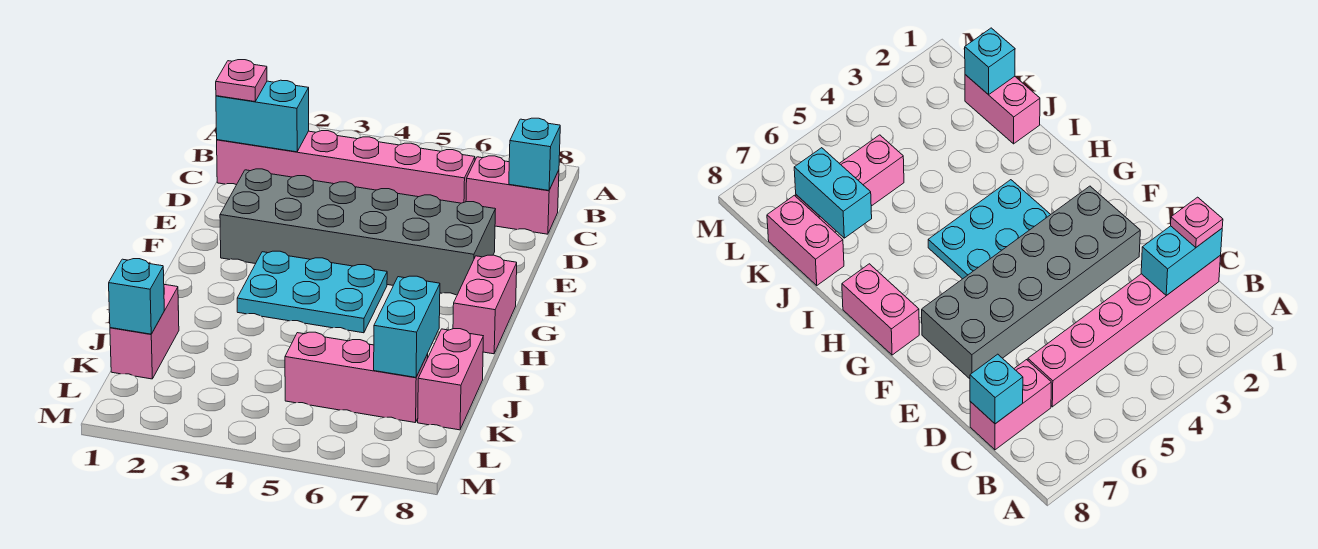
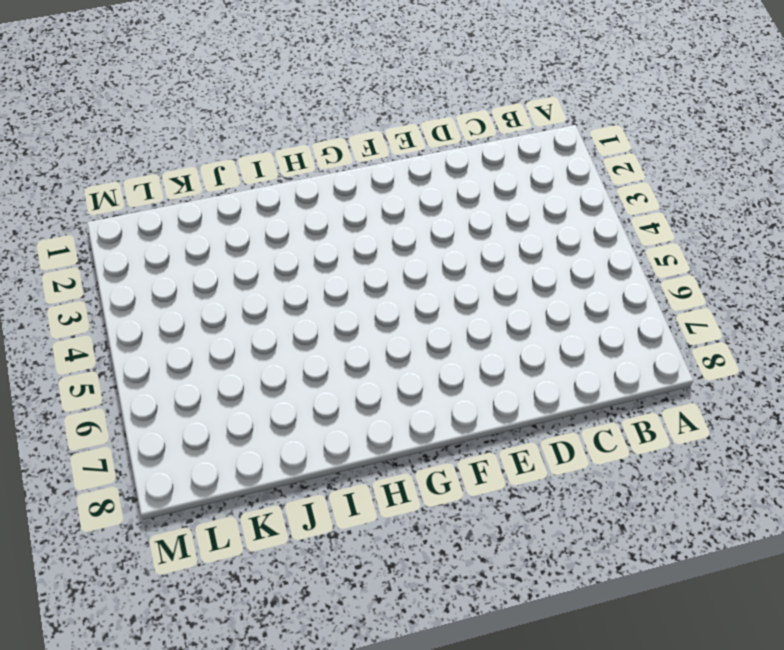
none -> pink brick C1:C6 level 1
none -> pink brick C7:C8 level 1
none -> grey brick E2:F7 level 1

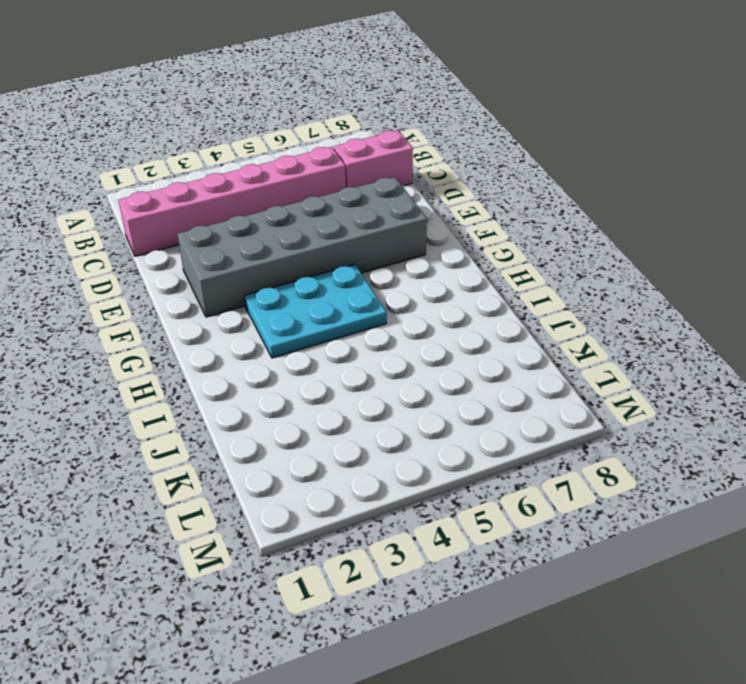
none -> pink brick G8:H8 level 1
none -> pink brick J1:K1 level 1
none -> pink brick J8:K8 level 1

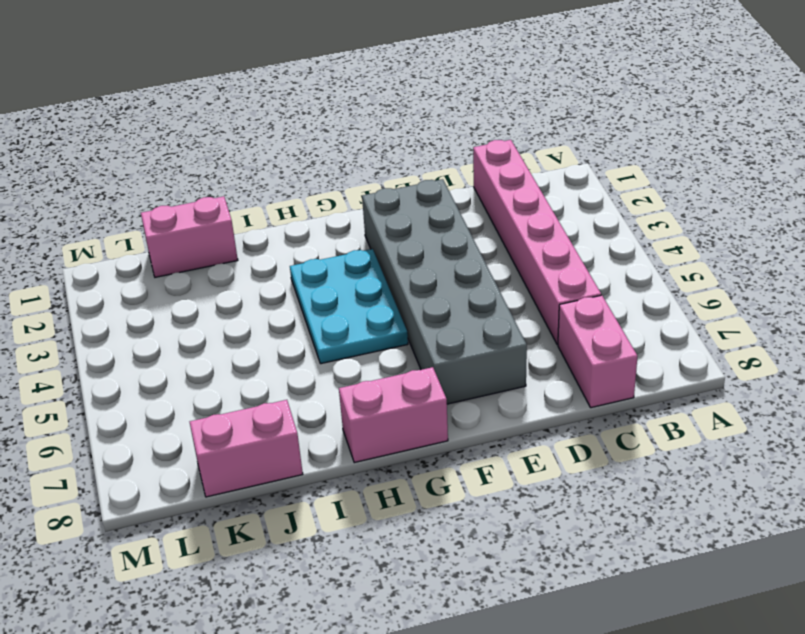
none -> pink brick K5:K7 level 1
none -> cyan brick C1:C2 level 2
none -> cyan brick C8 level 2

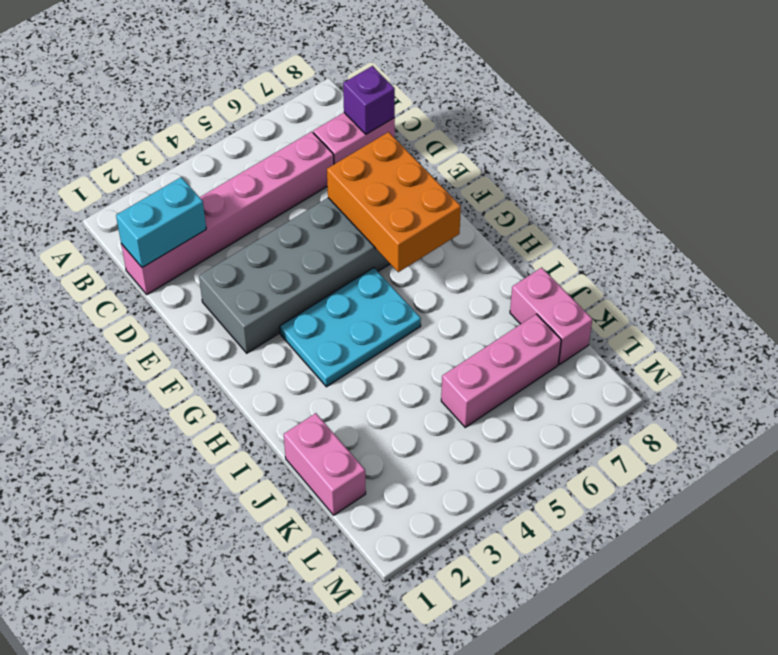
purple brick C8 level 2 -> cyan brick C8 level 2
orange brick E6:G7 level 2 -> none
none -> pink brick G8:H8 level 1
none -> cyan brick J7:K7 level 2
none -> cyan brick K1 level 2

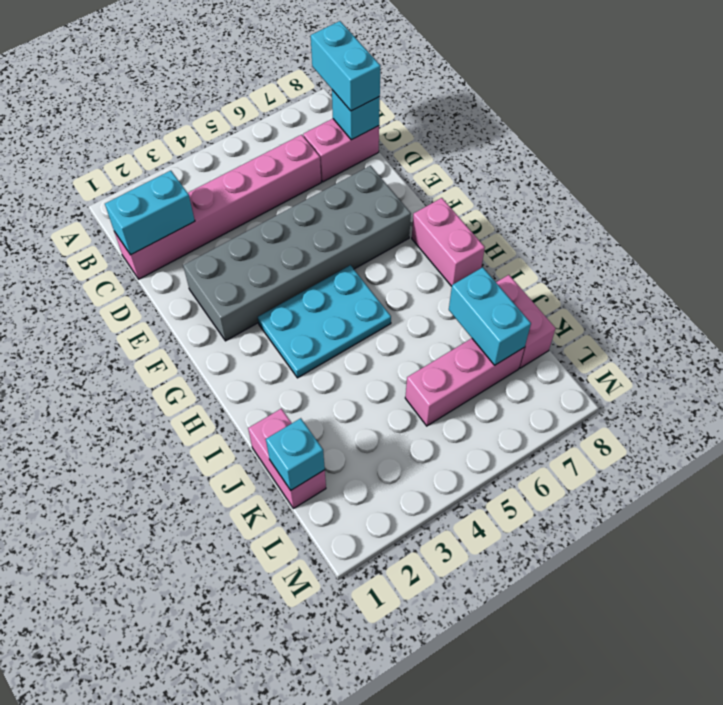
cyan brick B8:C8 level 3 -> none
none -> pink plate C1 level 3

